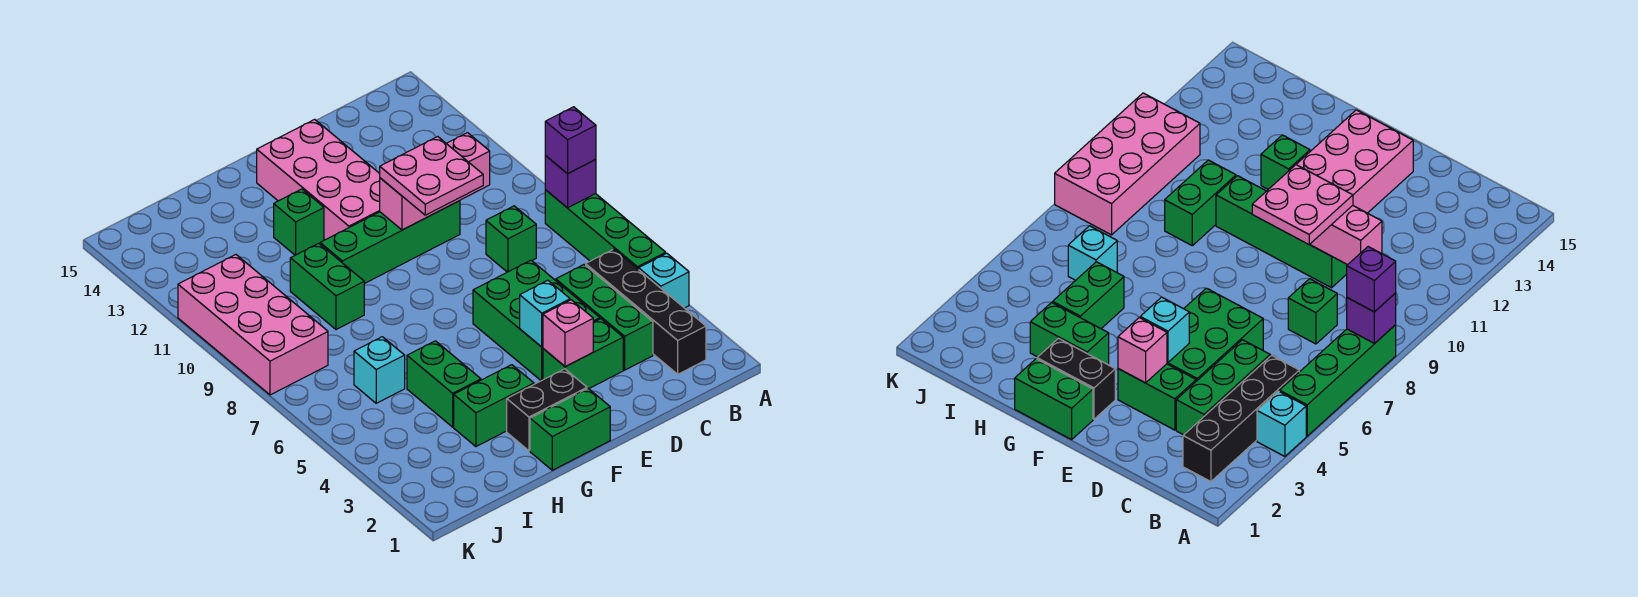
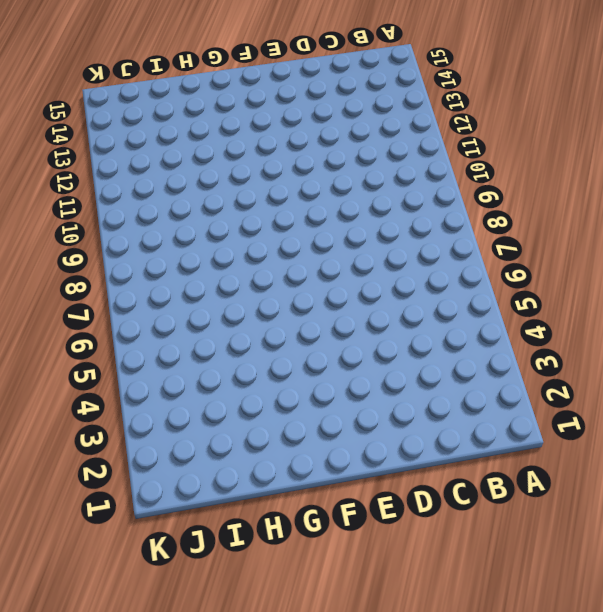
none -> cyan brick A4 level 1
none -> green brick A5:A8 level 1
none -> black brick B2:B5 level 1

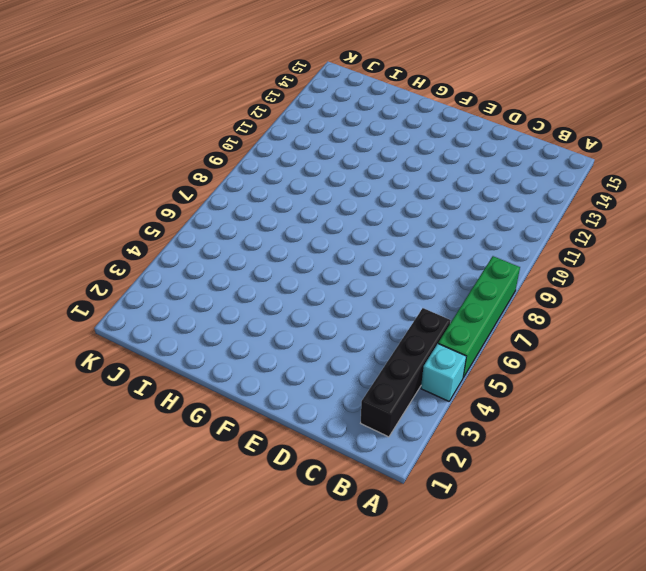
none -> green brick C3:C5 level 1
none -> green brick C8 level 1
none -> green brick D3:E3 level 1

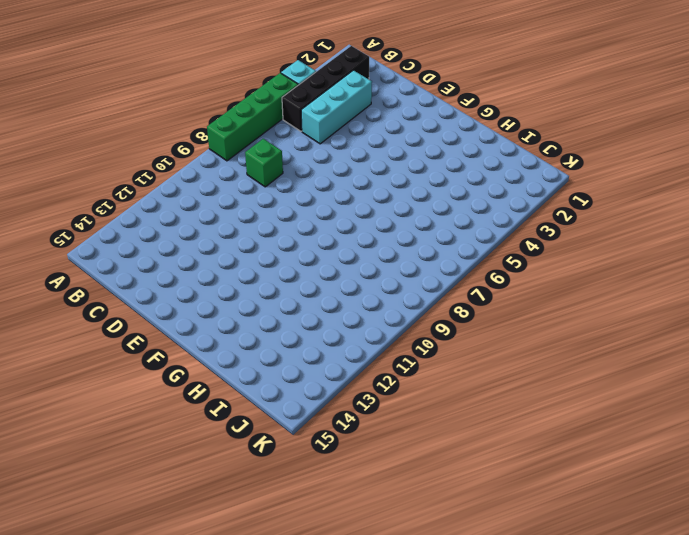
cyan brick C3:C5 level 1 -> green brick C3:C5 level 1
none -> green brick D3:E3 level 1
none -> green brick D4:E6 level 1
none -> green brick D10:G10 level 1

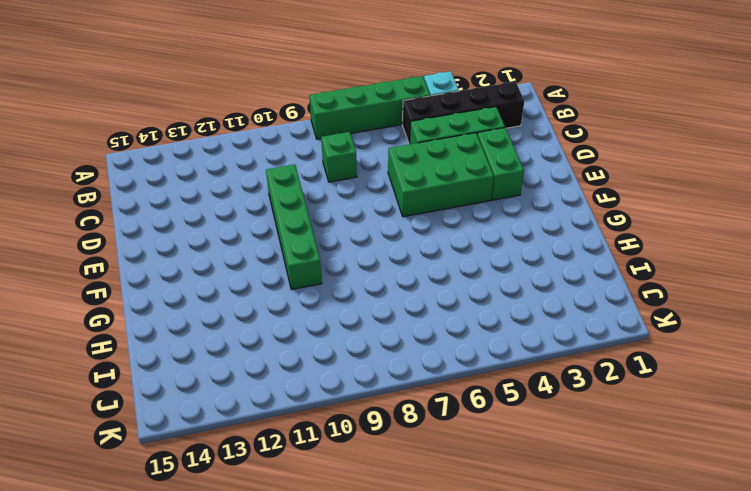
none -> pink brick E11:F14 level 1
none -> green brick F1:G1 level 1
none -> black brick F2:G2 level 1

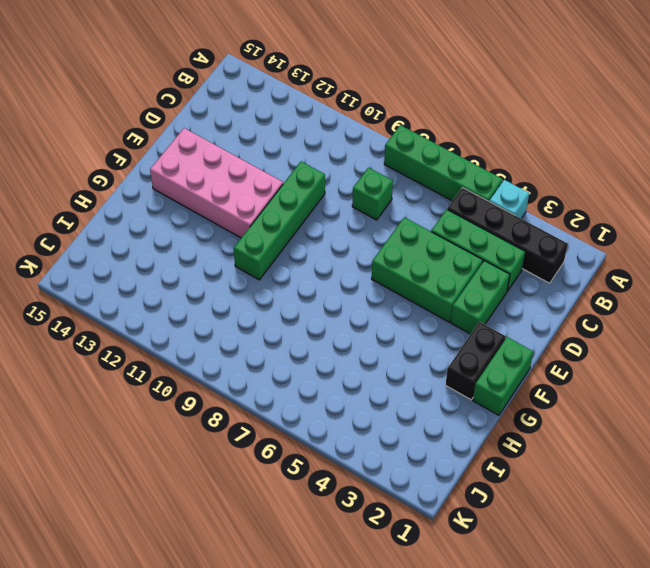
none -> green brick G3:H3 level 1
none -> green brick G12 level 1
none -> green brick H4:H5 level 1

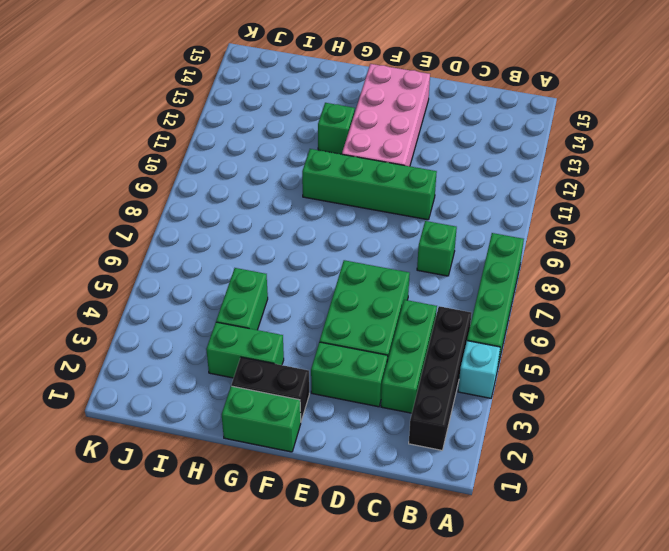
none -> green brick H9:H10 level 1
none -> cyan brick I6 level 1
none -> pink brick J8:K11 level 1

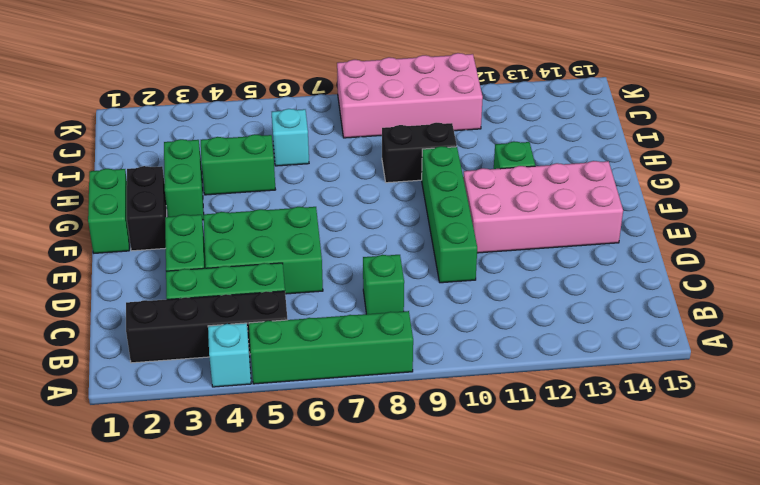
black brick H9:H10 level 1 -> green brick H9:H10 level 1
none -> purple brick A8 level 2
none -> pink brick C10:E10 level 2
none -> pink brick E3 level 2

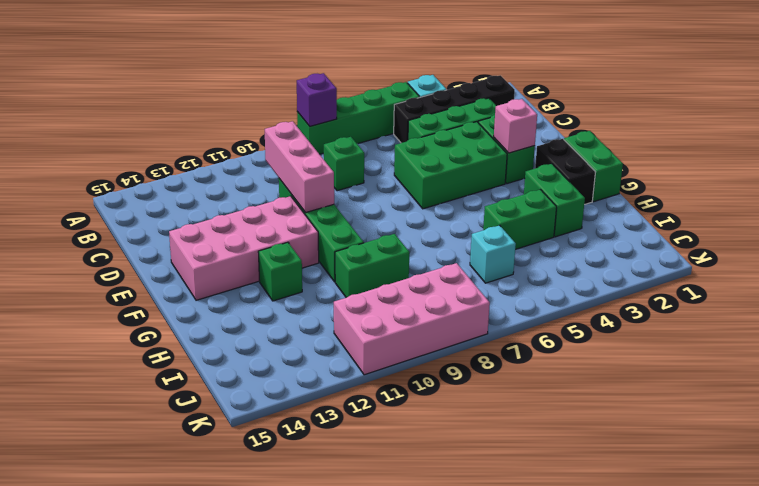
none -> cyan brick E4 level 2
none -> purple brick A8 level 3
none -> pink plate D9:E10 level 3

